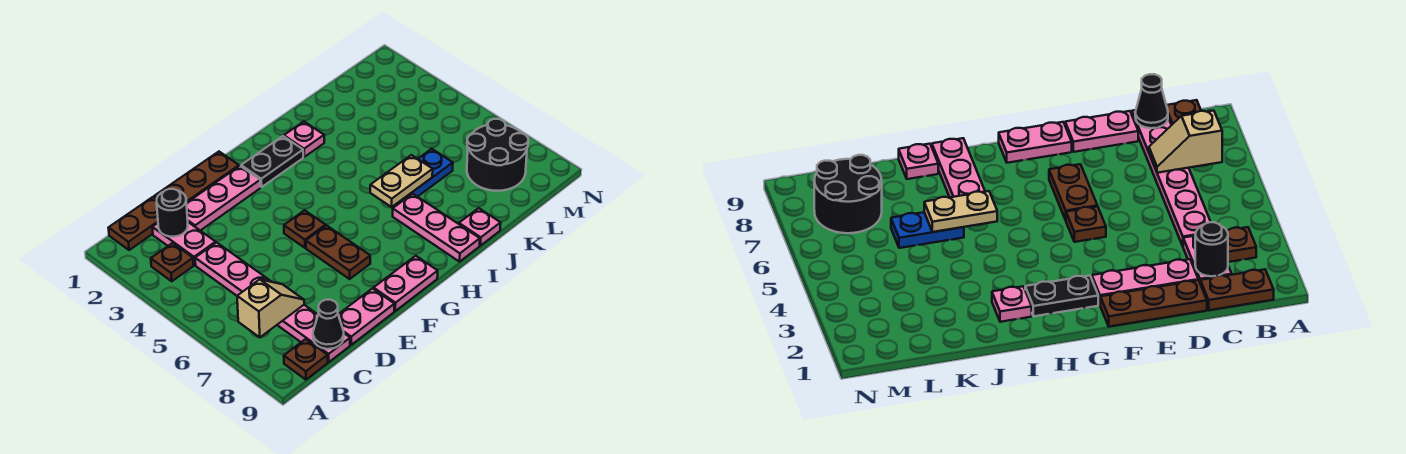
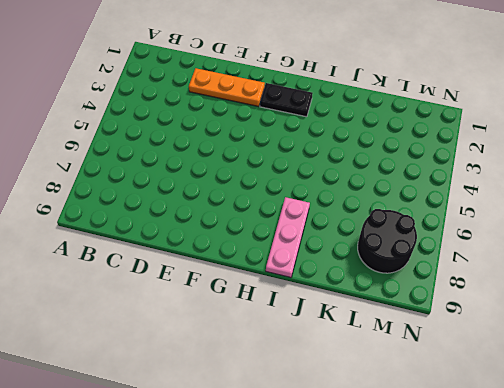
orange plate D2:F2 level 1 -> pink plate D2:F2 level 1
none -> brown plate B1:C1 level 1
none -> brown plate B3 level 1
none -> brown plate B9 level 1

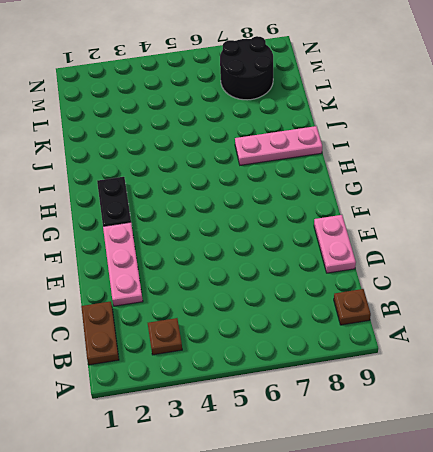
none -> pink plate C2:C3 level 1
none -> pink plate C4:C9 level 1
none -> brown plate D1:F1 level 1

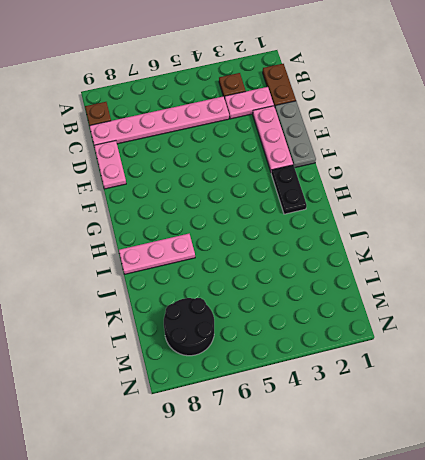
grey plate D1:F1 level 1 -> brown plate D1:F1 level 1
none -> brown plate F5 level 1
none -> brown plate F6:F7 level 1
none -> pink plate F9:G9 level 1

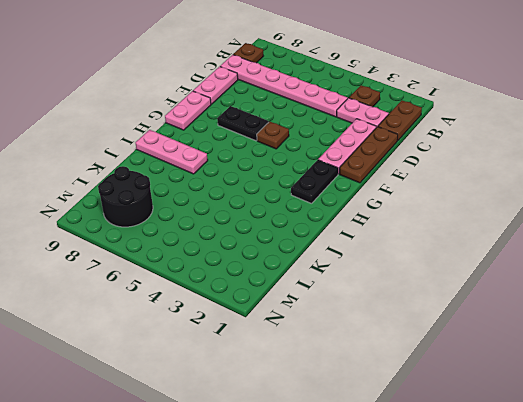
black plate F6:F7 level 1 -> brown plate F6:F7 level 1
none -> pink plate I2 level 1
none -> blue plate J6:K6 level 1
none -> pink plate J9 level 1

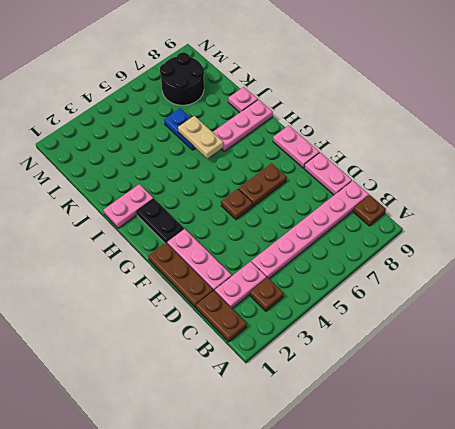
pink plate I1:I2 level 1 -> pink plate I2 level 1
none -> tan slope B7:C7 level 2 top B
none -> black round brick C2 level 2
none -> black cone C9 level 2

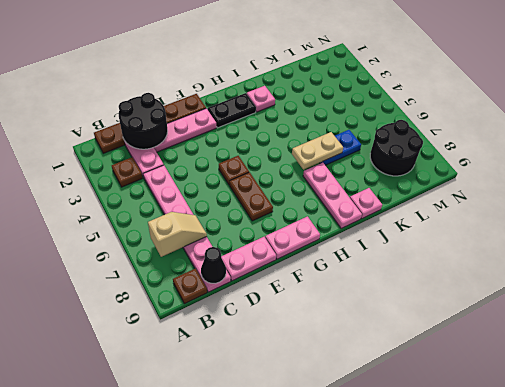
black round brick C1:D2 level 2 -> black round brick C2 level 2

